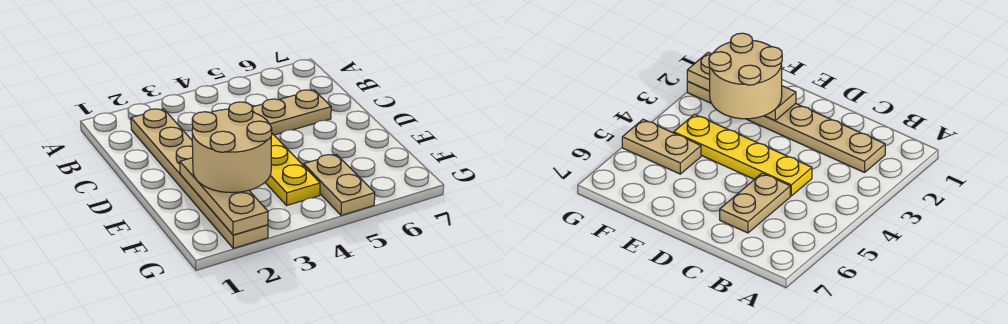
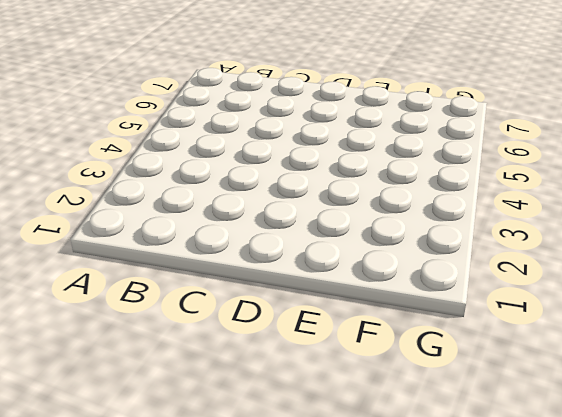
none -> tan plate B2:G2 level 1
none -> yellow plate C4:F4 level 1

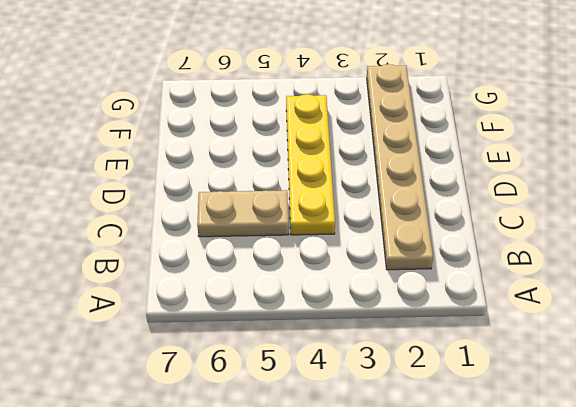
none -> tan plate F5:G5 level 1
none -> tan plate E2:G2 level 2

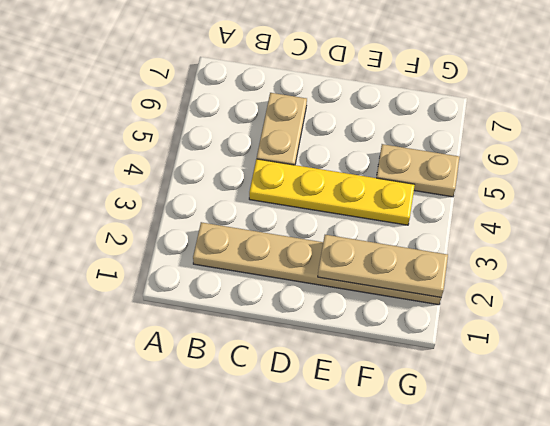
none -> tan round brick E2:F3 level 3

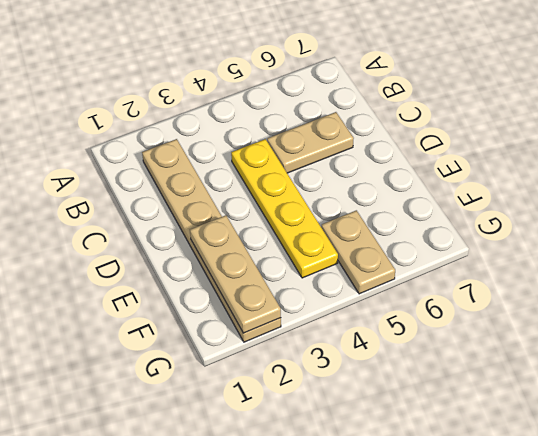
none -> tan round brick E2:F3 level 3

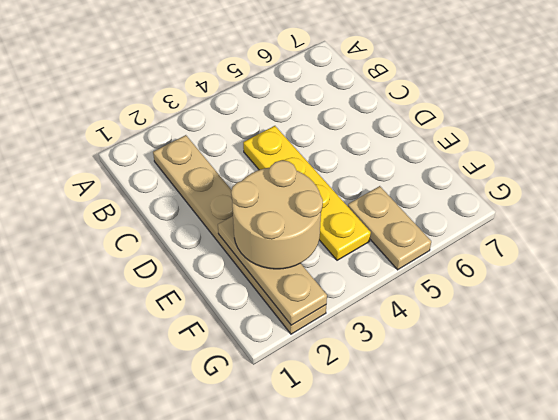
none -> tan plate C5:C6 level 1

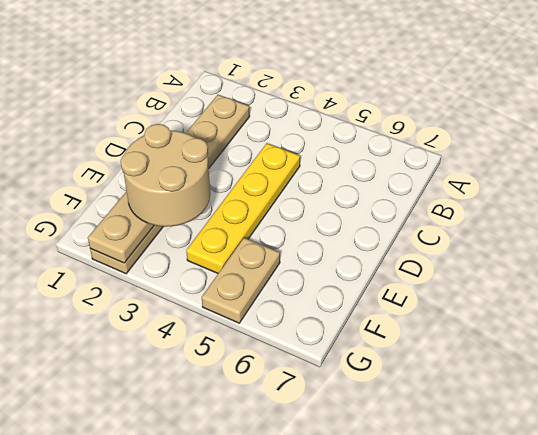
none -> tan plate C5:C6 level 1

